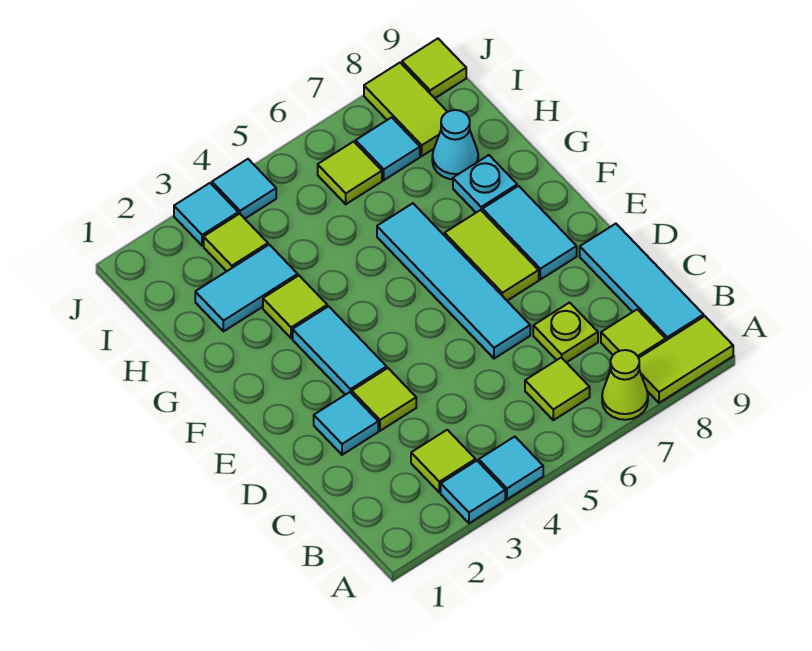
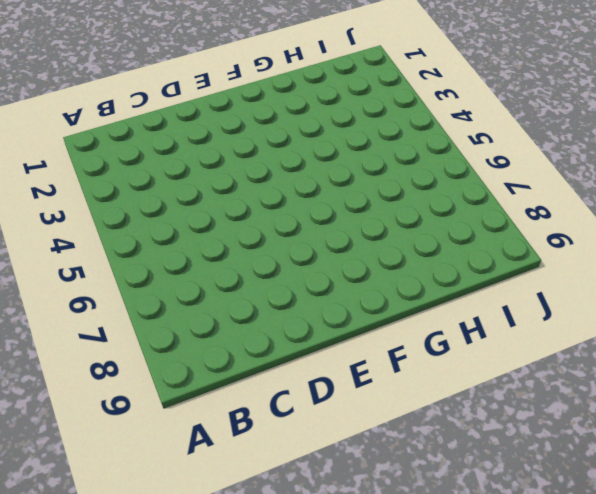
none -> cyan tile A3 level 1
none -> cyan tile A4 level 1
none -> lime cone A7 level 1

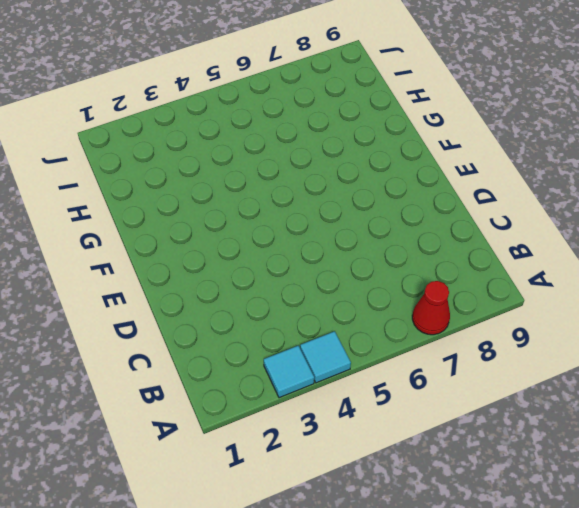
red cone A7 level 1 -> lime cone A7 level 1
none -> lime tile A8:A9 level 1
none -> lime tile B3 level 1
none -> lime tile B6 level 1

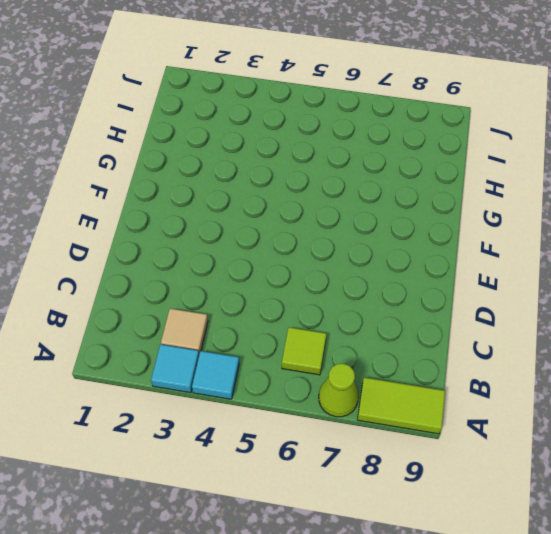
tan tile B3 level 1 -> lime tile B3 level 1
none -> lime tile B8 level 1
none -> cyan tile B9:D9 level 1
none -> lime plate C7 level 1

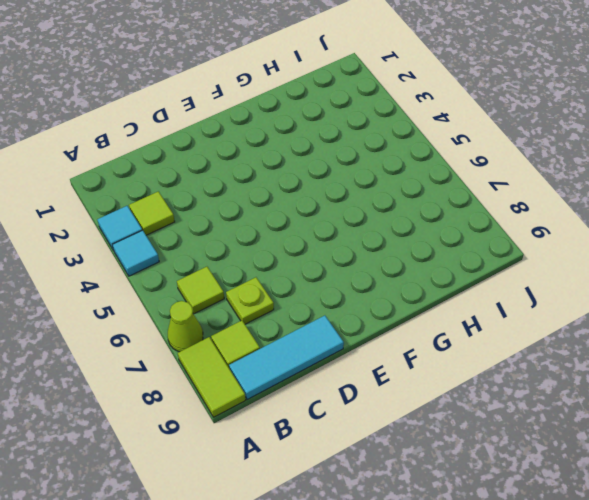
none -> cyan tile D2 level 1
none -> lime tile D3 level 1
none -> cyan tile D6:G6 level 1

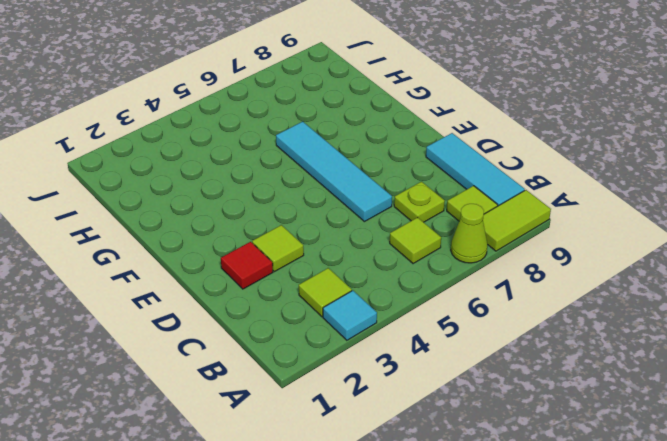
red tile D2 level 1 -> cyan tile D2 level 1
none -> cyan tile A4 level 1
none -> cyan tile E3:F3 level 1
none -> lime tile E7:F7 level 1

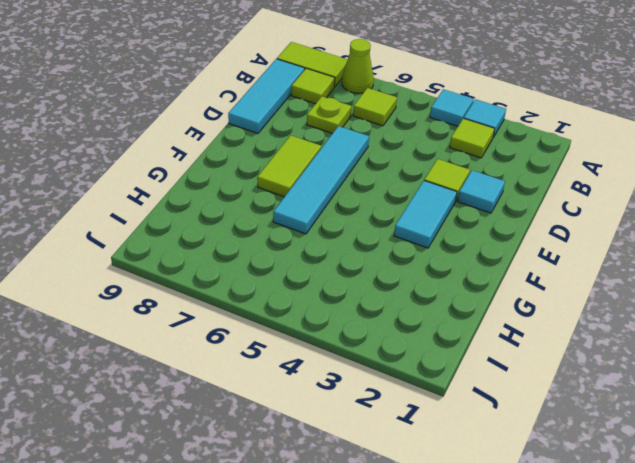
none -> cyan tile E8:F8 level 1
none -> lime tile G3 level 1
none -> cyan plate G8 level 1

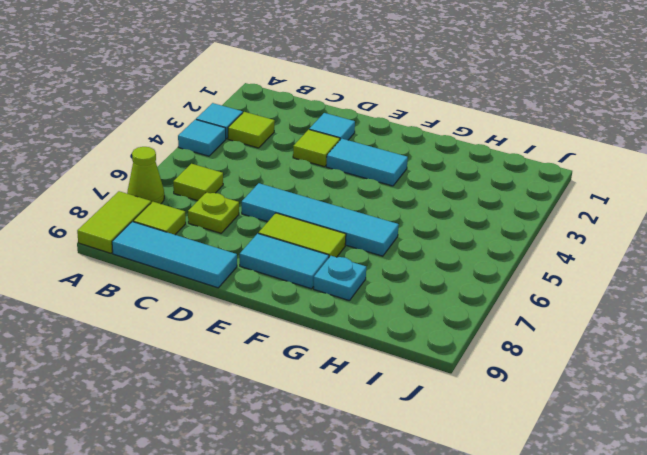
none -> lime tile G3 level 1
none -> cyan tile H2:H3 level 1
none -> cyan cone H8 level 1

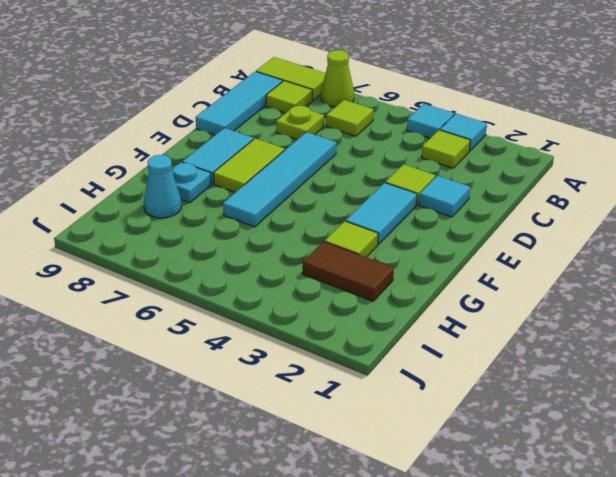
brown tile H2:H3 level 1 -> cyan tile H2:H3 level 1
none -> lime tile I3 level 1
none -> lime tile I6 level 1
none -> cyan tile I7 level 1

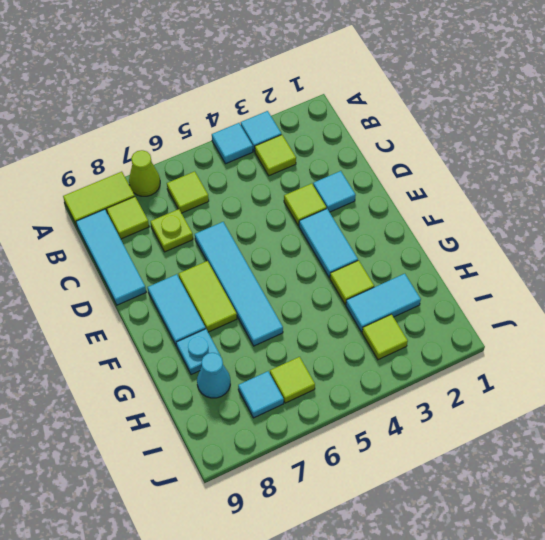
none -> lime tile I8:J8 level 1
none -> cyan tile J3 level 1
none -> cyan tile J4 level 1

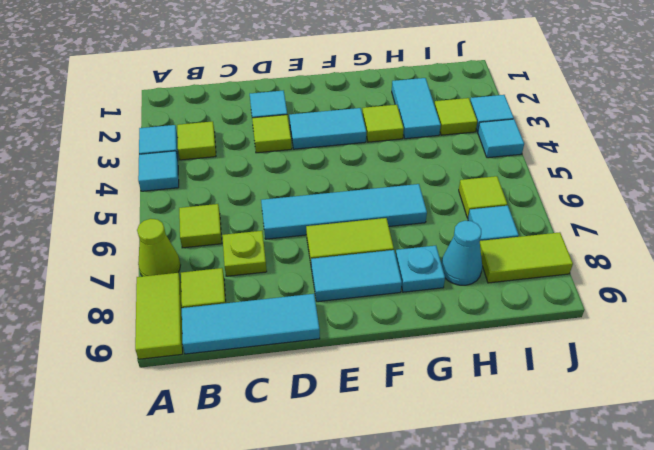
none -> lime tile J9 level 1

